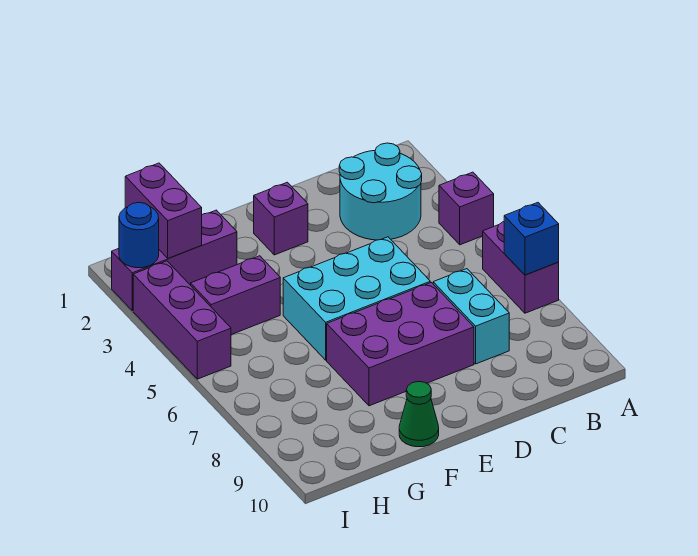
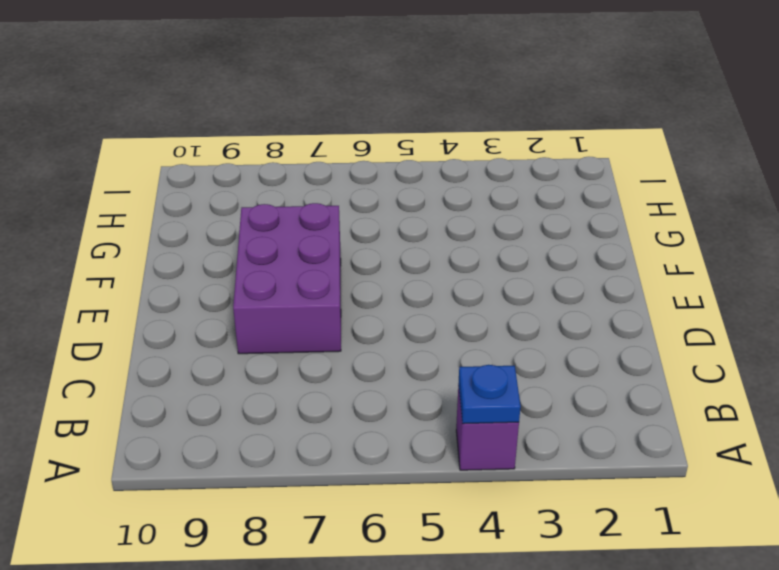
blue plate A4 level 2 -> none
none -> purple brick A6:A7 level 1
none -> cyan round brick B2:C3 level 1
none -> cyan brick C7:C8 level 1

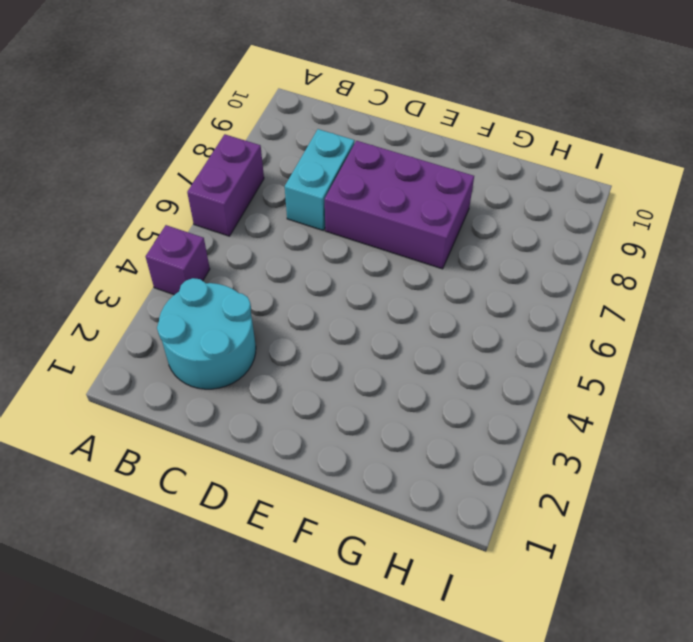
none -> cyan brick D5:F6 level 1
none -> purple brick E2 level 1
none -> green cone F10 level 1

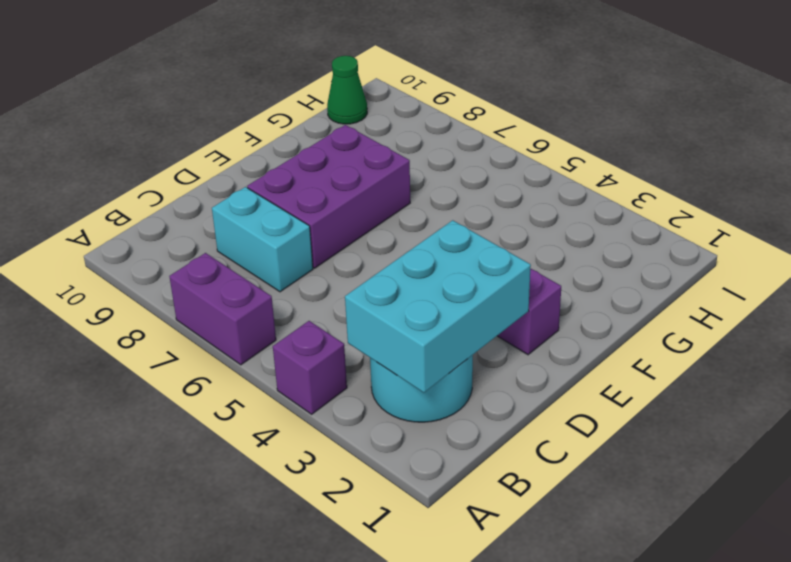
cyan brick B2:D3 level 2 -> cyan brick D5:F6 level 1
green cone H10 level 1 -> green cone F10 level 1
none -> purple brick G2:I2 level 1
none -> purple brick G4:H4 level 1
none -> purple brick I3:I5 level 1

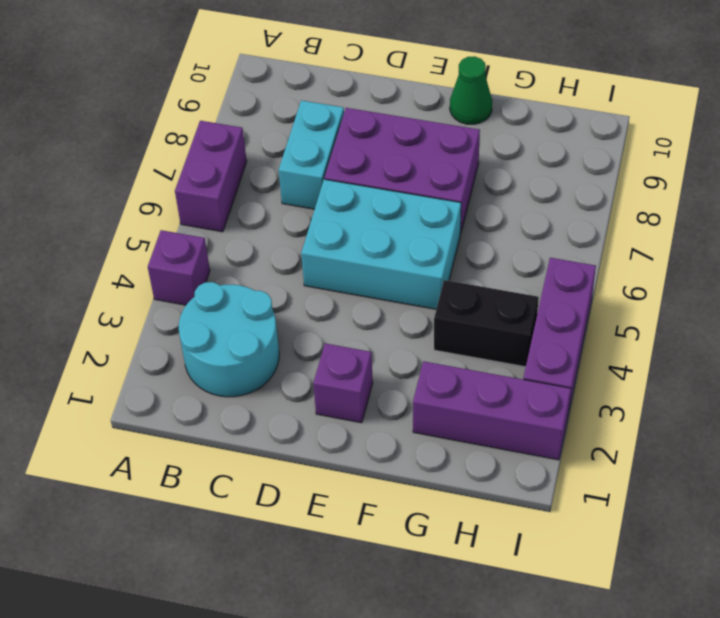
black brick G4:H4 level 1 -> purple brick G4:H4 level 1
none -> blue brick A7 level 2
none -> purple brick H1:H2 level 2
none -> blue round brick I2 level 2

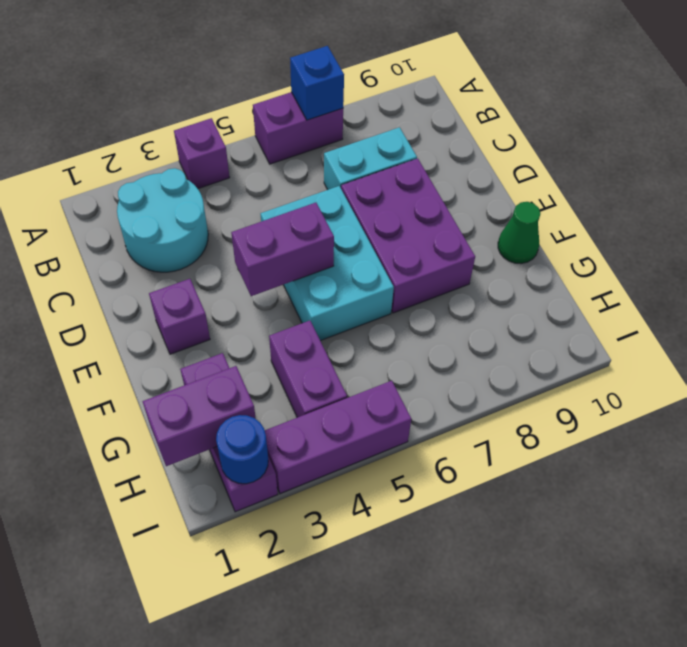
purple brick E4:E5 level 2 -> none

